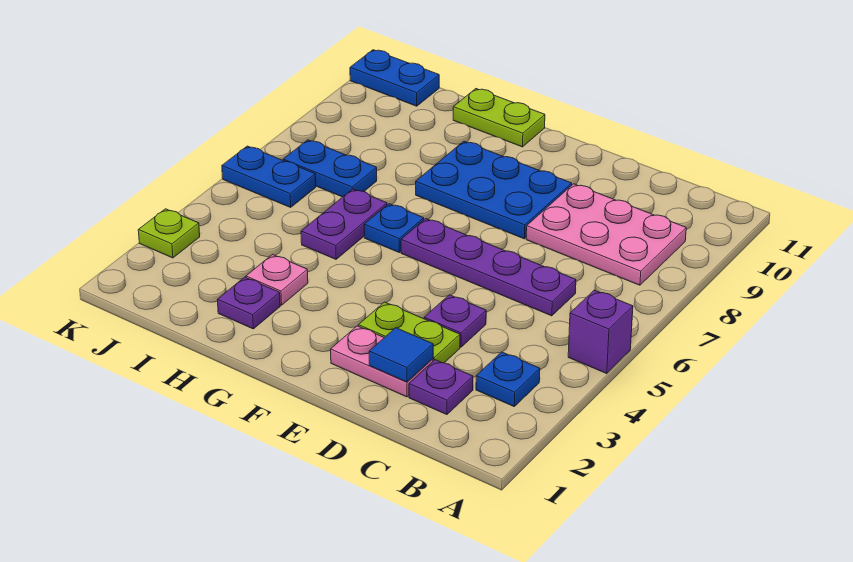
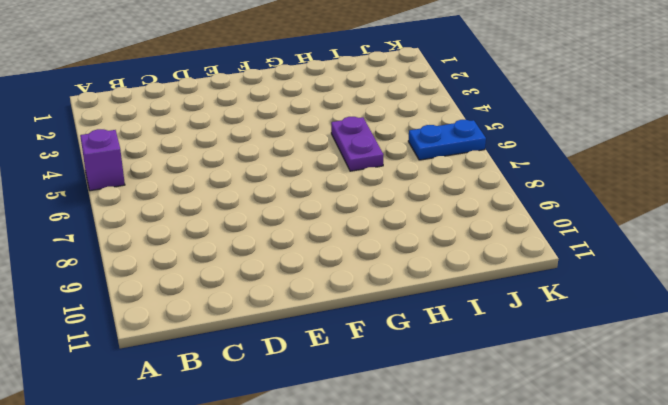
none -> blue plate B3 level 1
none -> pink plate B8:D9 level 1
none -> purple plate C2 level 1

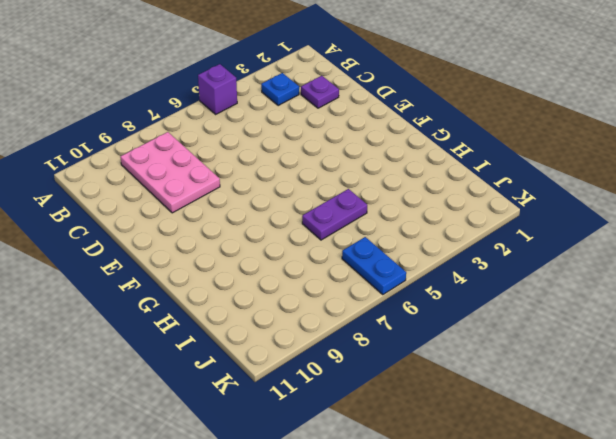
none -> purple plate C6:F6 level 1
none -> pink plate D2:E2 level 1
none -> lime plate D3:E3 level 1

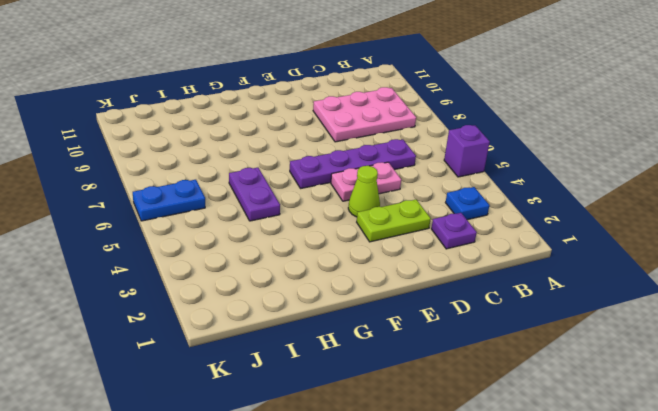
pink plate D5:E5 level 1 -> pink plate D2:E2 level 1
lime cone E4 level 1 -> none
none -> purple plate D4 level 1
none -> blue plate E8:G9 level 1
none -> blue plate G6 level 1

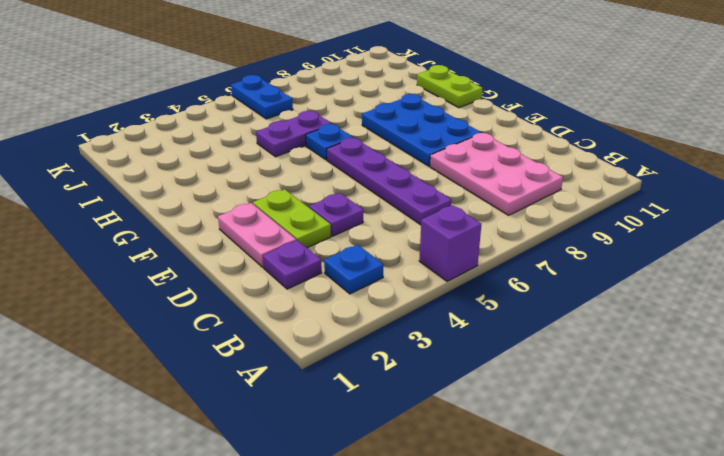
none -> purple plate H2 level 1
none -> pink plate H3 level 1
none -> blue plate I7:J7 level 1

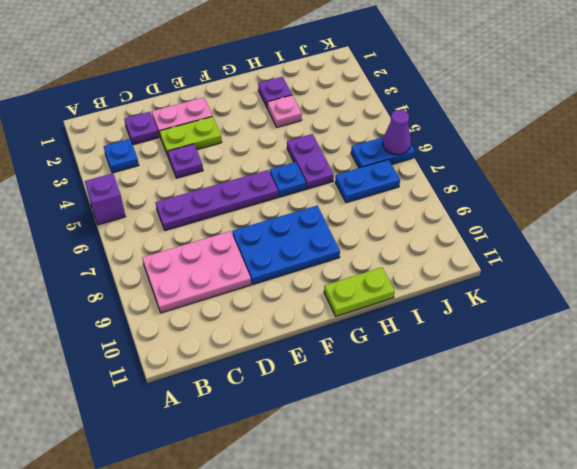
purple cone K6 level 2 -> none
none -> blue plate J11:K11 level 1
none -> lime plate K3 level 1
none -> blue tile D2 level 2

